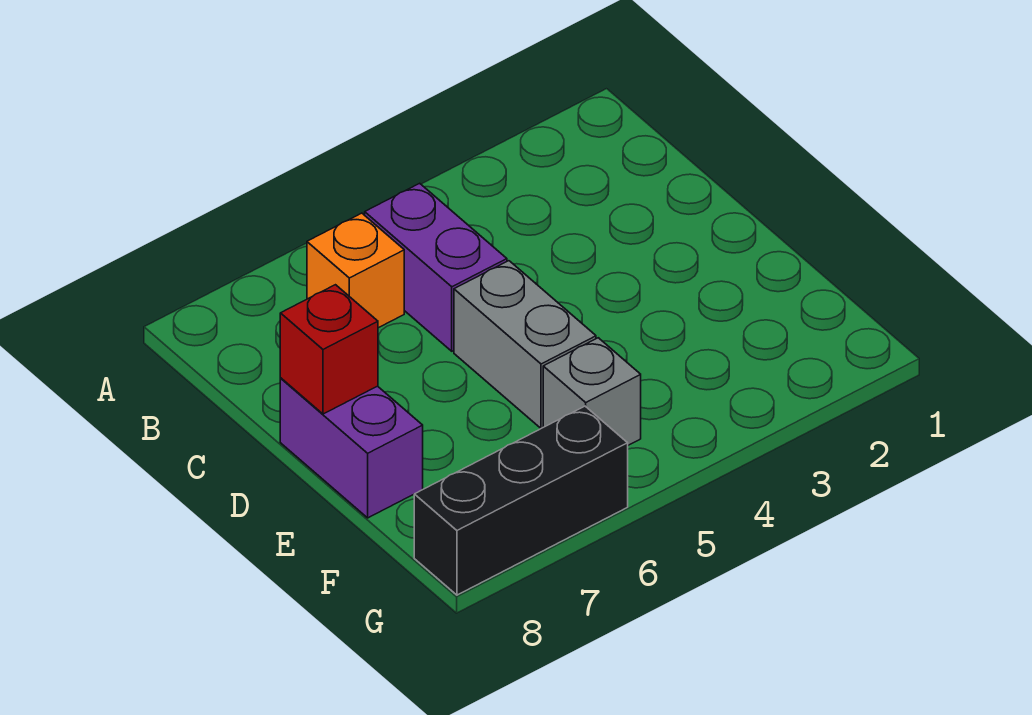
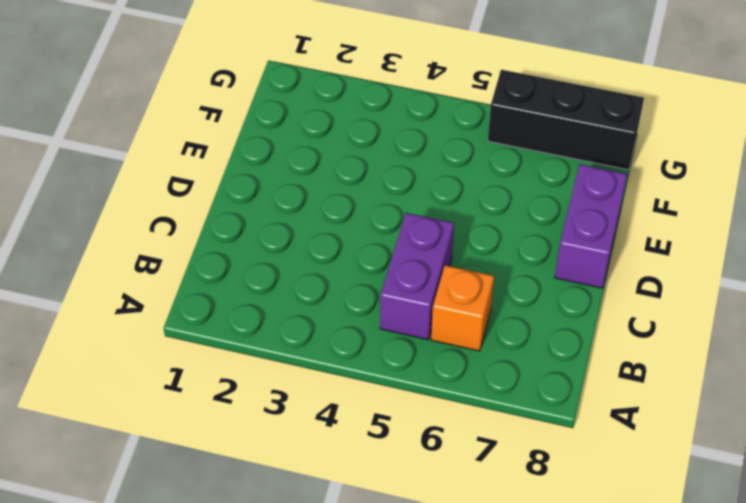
none -> grey brick D5:E5 level 1
none -> grey brick F5 level 1

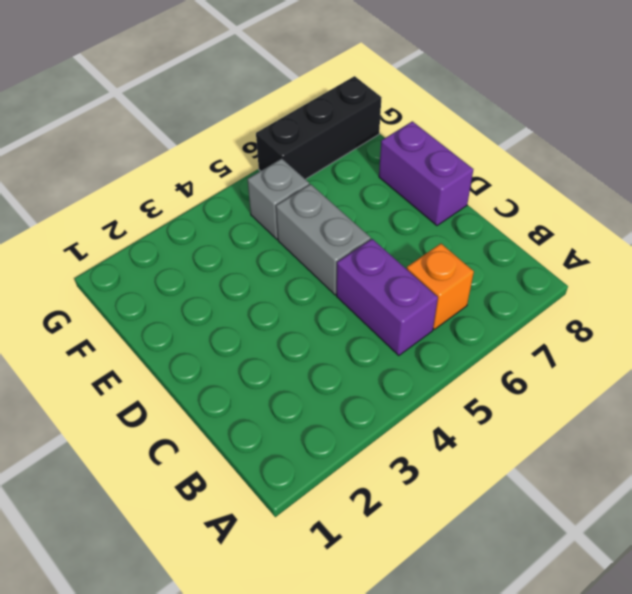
none -> red brick D8 level 2

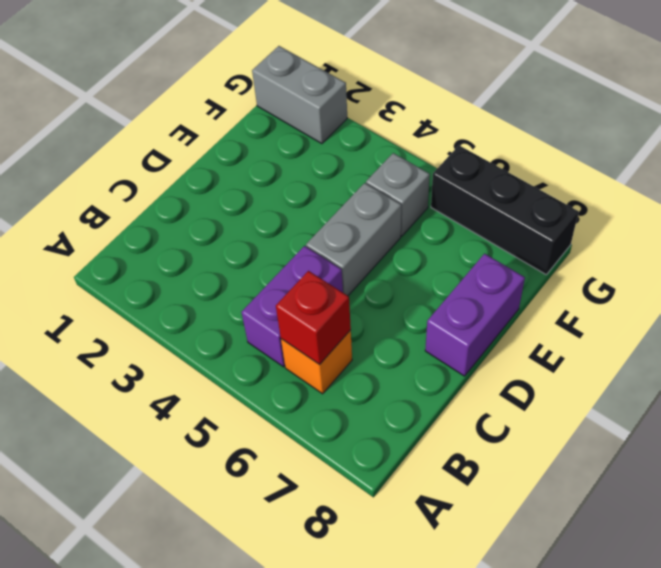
red brick B6 level 2 -> red brick D8 level 2
grey brick G1:G2 level 1 -> none

